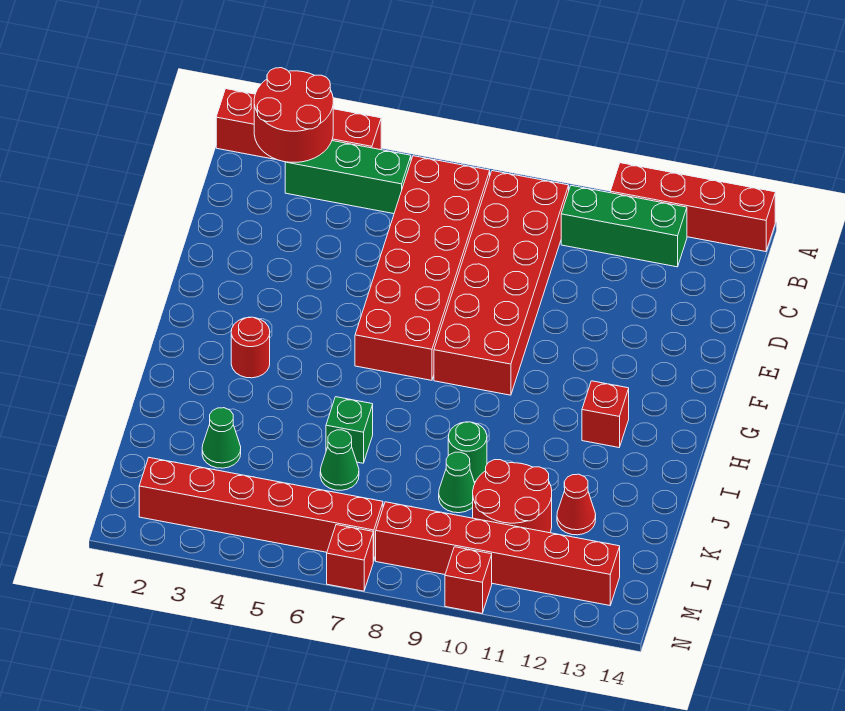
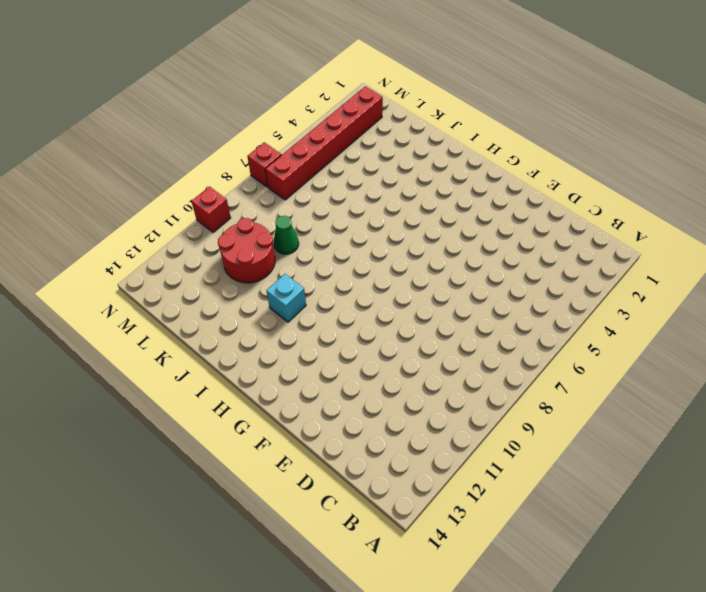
cyan brick I11 level 1 -> none
none -> red brick A1:A4 level 1
none -> red brick A11:A14 level 1
none -> green brick B3:B5 level 1

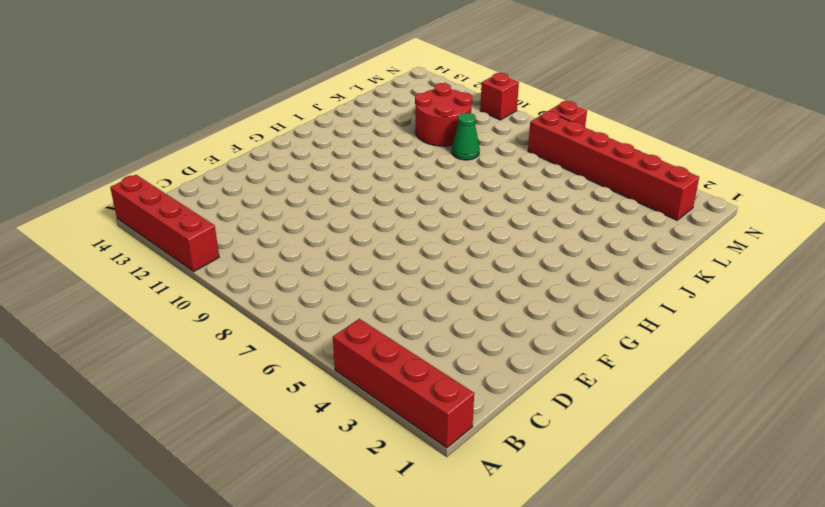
none -> green brick B3:B5 level 1
none -> red brick B6:G7 level 1
none -> red brick B8:G9 level 1

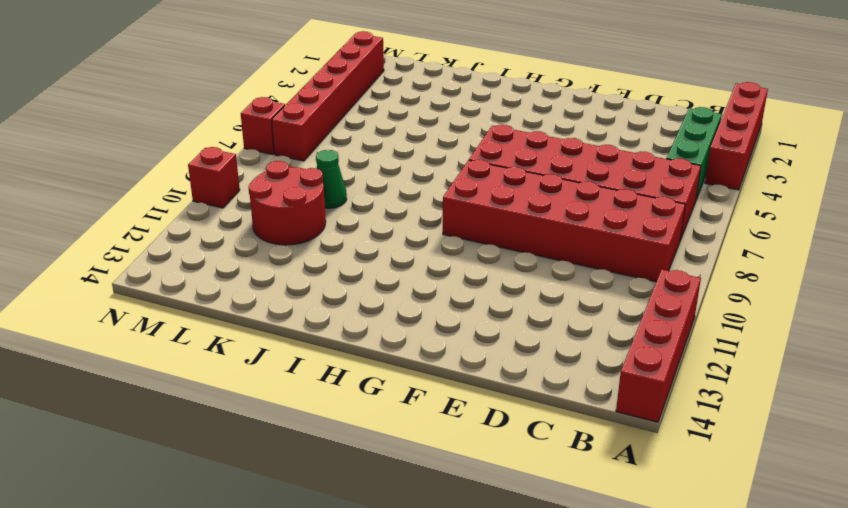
none -> green brick B10:B12 level 1
none -> red round brick H3 level 1
none -> red brick H12 level 1

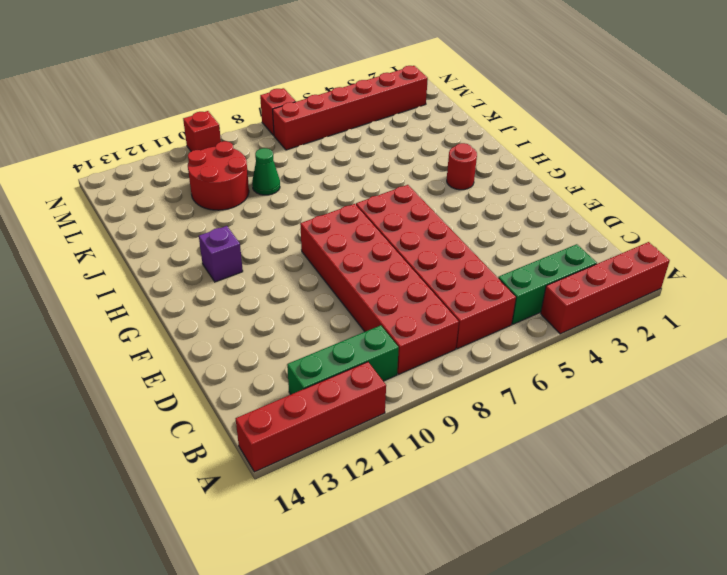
purple brick H12 level 1 -> red brick H12 level 1
none -> green brick J6 level 1
none -> green round brick J9 level 1
none -> green cone K3 level 1

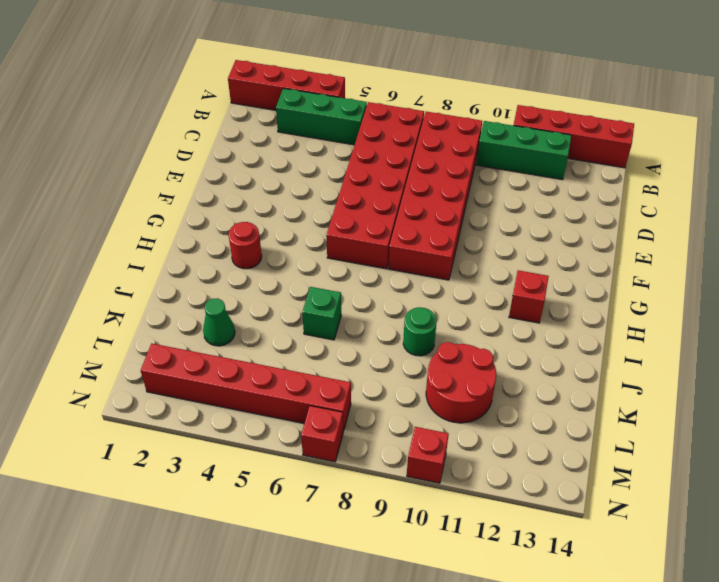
none -> green cone K6 level 1
none -> green cone K9 level 1
none -> red cone K12 level 1

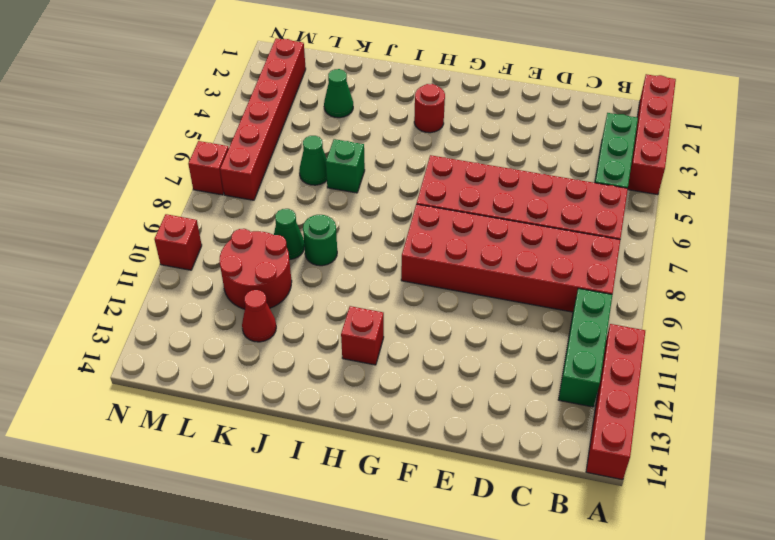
none -> red brick M8:M13 level 1
none -> red round brick A2:B3 level 2

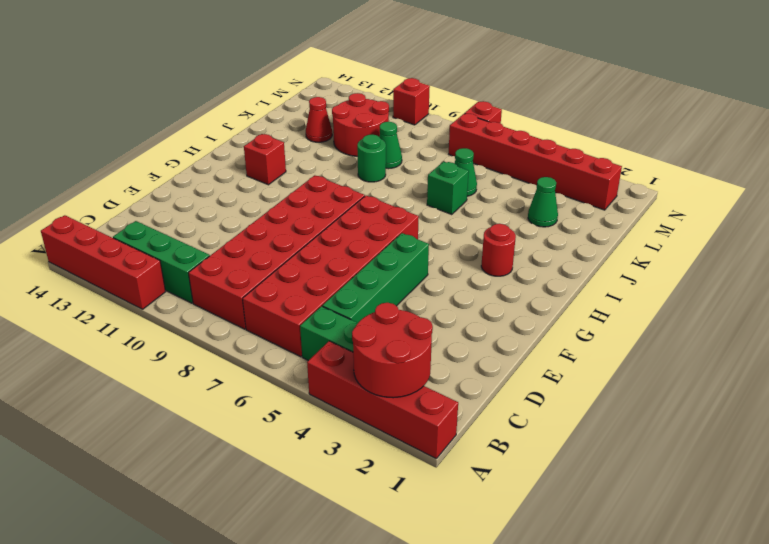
green brick C5:F5 level 1 -> none
none -> red brick M8:M13 level 1

